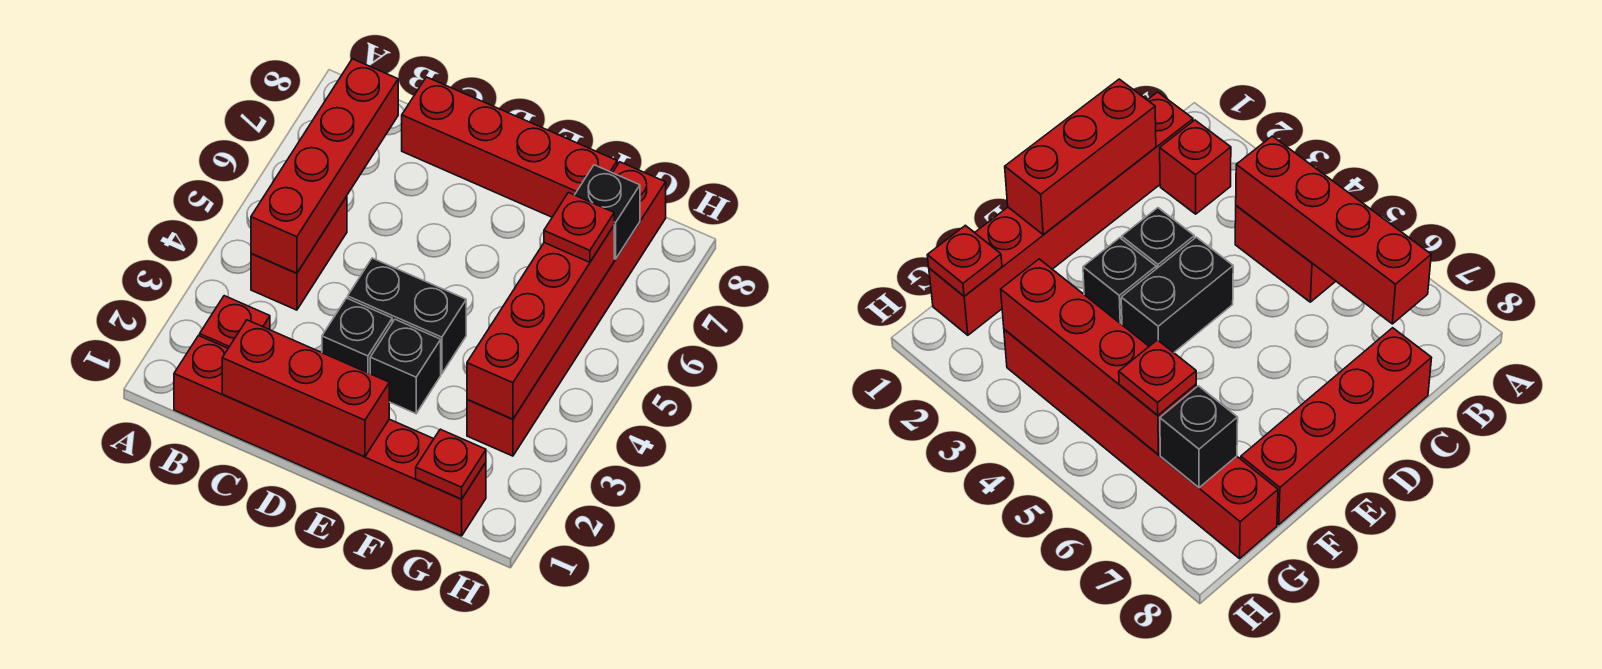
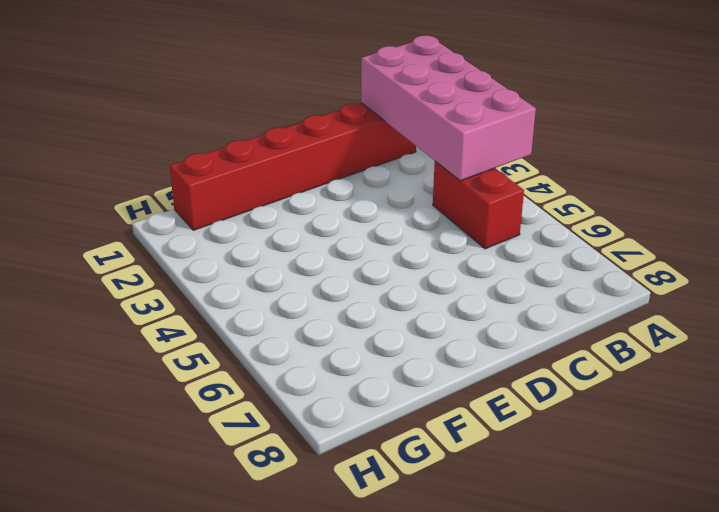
pink brick A1:B4 level 2 -> red brick B4:B7 level 2
none -> red brick B2 level 1
none -> red brick C8:F8 level 1
none -> black brick D3 level 1

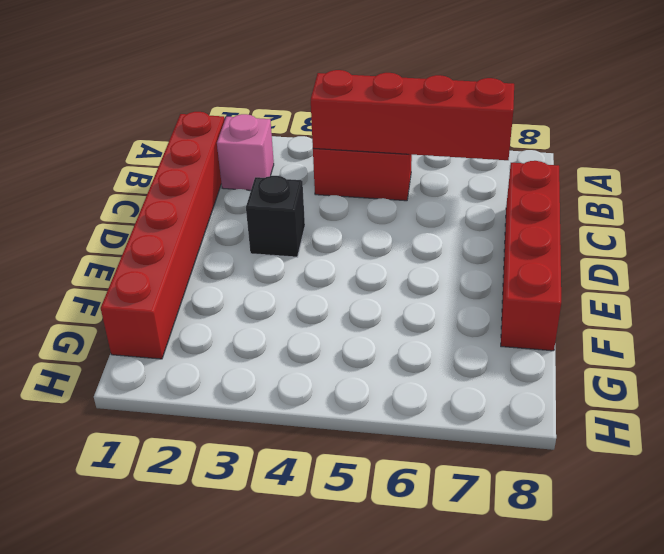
pink brick B2 level 1 -> red brick B2 level 1
none -> black brick D4:E4 level 1
none -> black brick E3 level 1
none -> red brick G3:G8 level 1

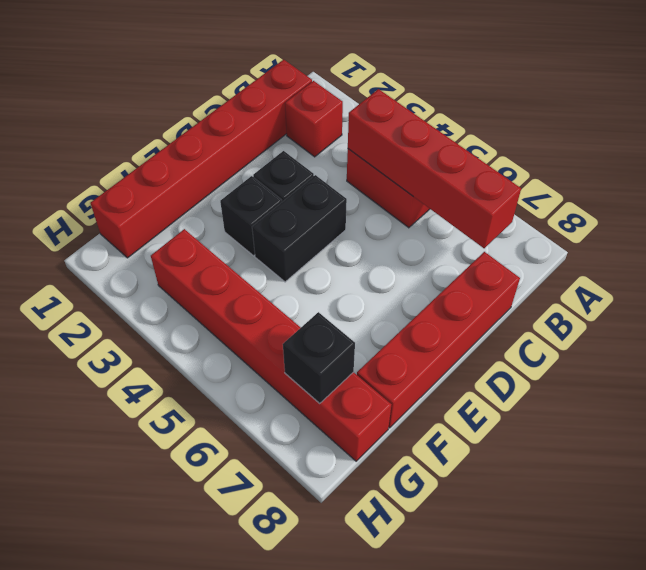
none -> red brick C1:E1 level 2
none -> red plate G1 level 2
none -> red brick G3:G6 level 2

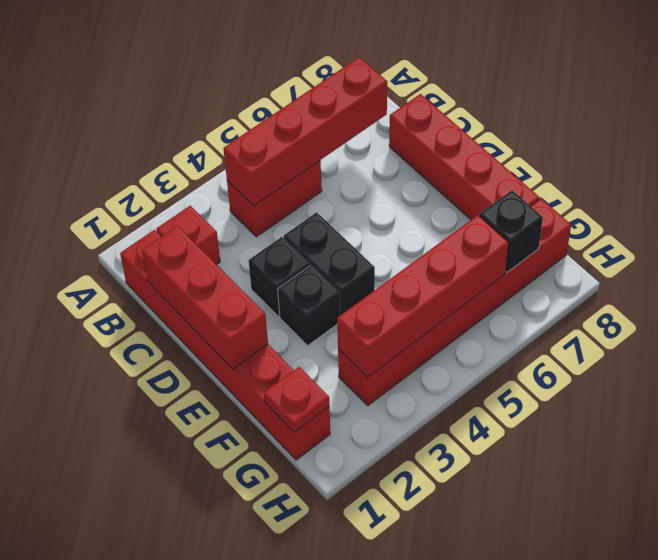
none -> red plate G6 level 3

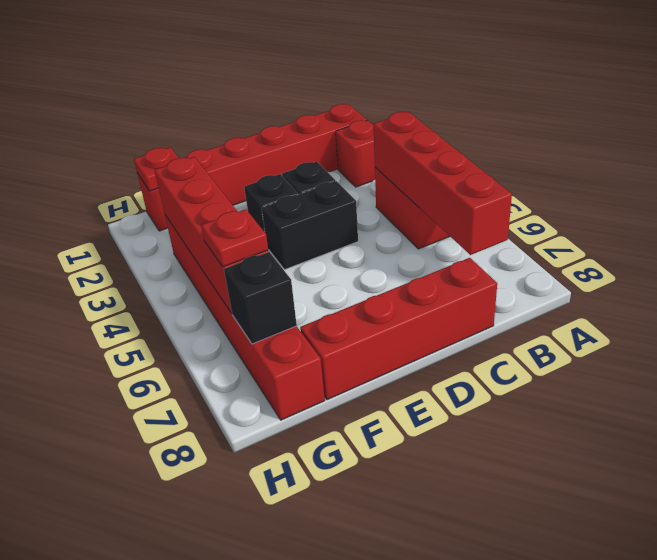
none -> red brick C1:E1 level 2

